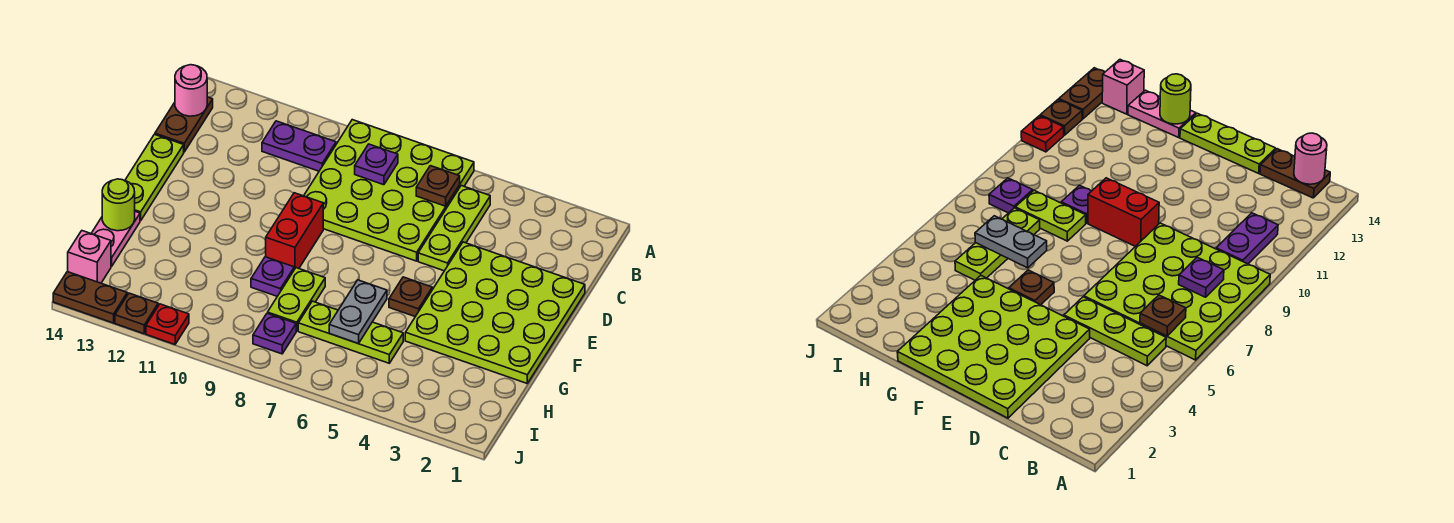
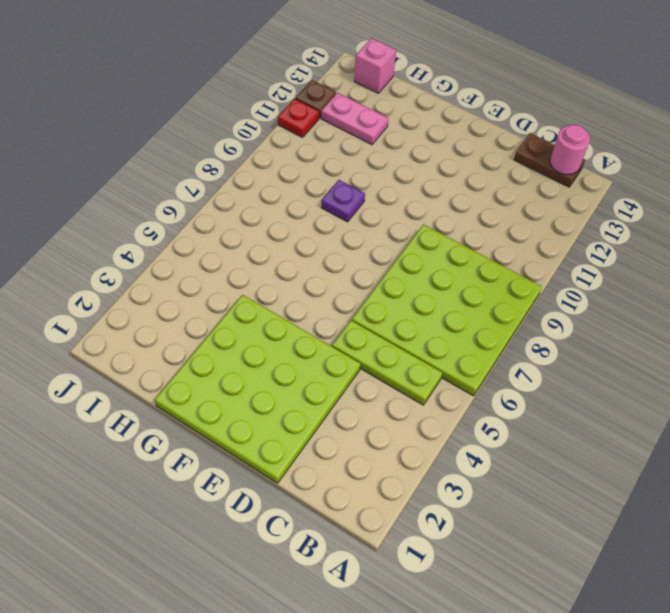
pink plate H12:I12 level 1 -> pink plate G14:H14 level 1
none -> purple plate B10:B11 level 1
none -> lime plate D14:F14 level 1
none -> red brick E9:F9 level 1

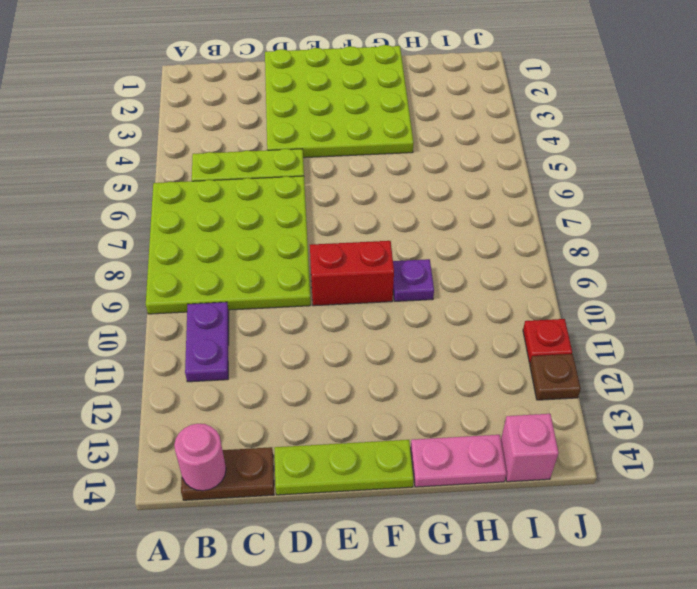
none -> brown plate F5 level 1
none -> lime plate G8:H8 level 1
none -> lime plate H5:H7 level 1

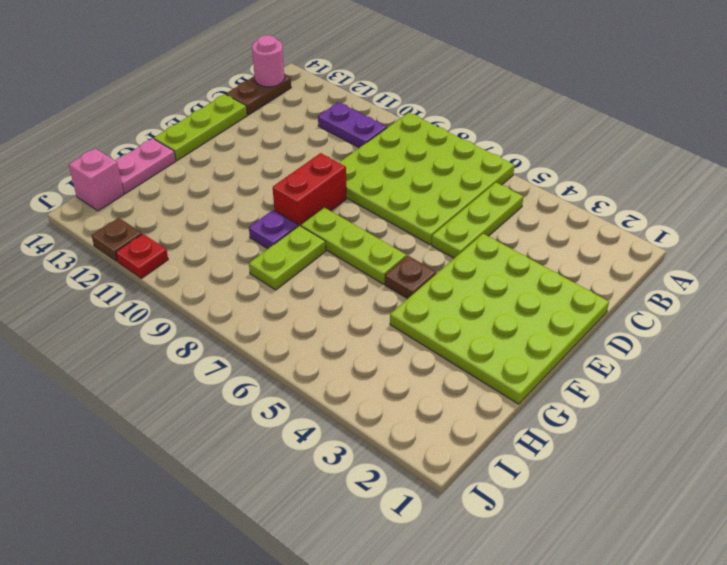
lime plate F6:F8 level 1 -> lime plate H5:H7 level 1
none -> purple plate I8 level 1
none -> brown plate J13:J14 level 1
none -> brown plate B6 level 2

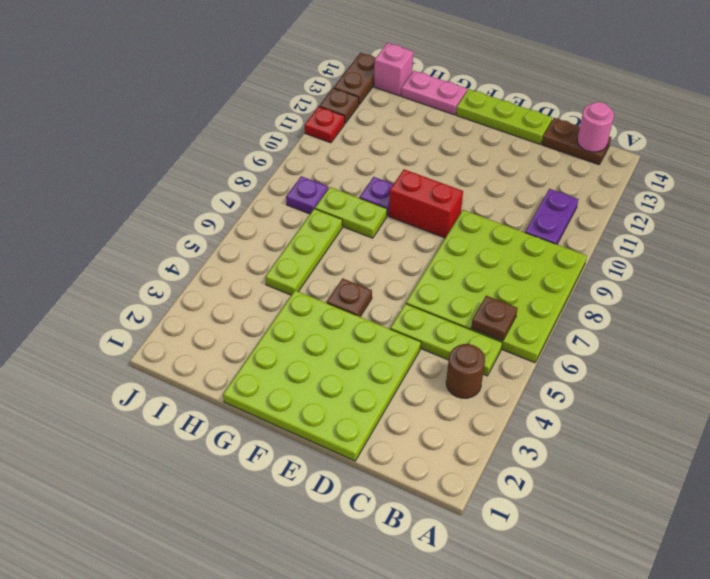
brown round brick B4 level 1 -> none
none -> purple plate B8 level 2
none -> grey plate G6:H6 level 2
none -> lime round brick G14 level 2

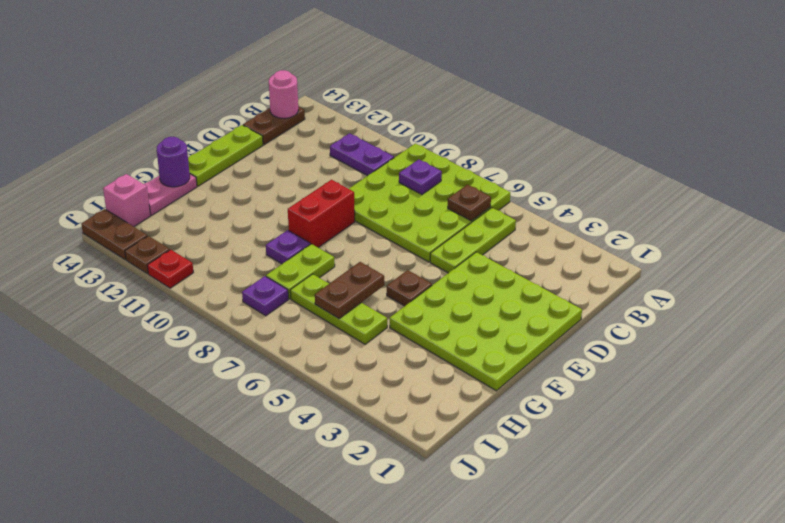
brown plate G6:H6 level 2 -> grey plate G6:H6 level 2
purple round brick G14 level 2 -> lime round brick G14 level 2

